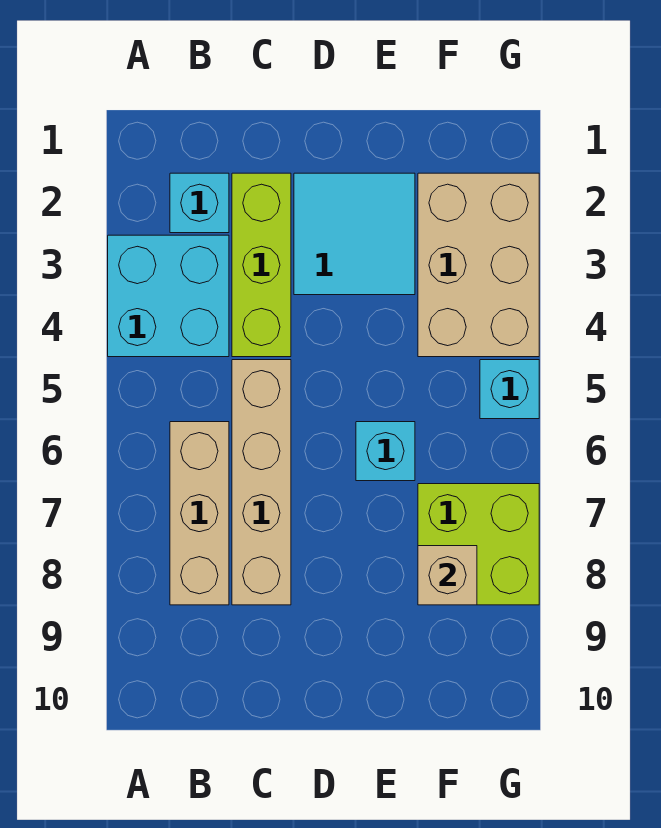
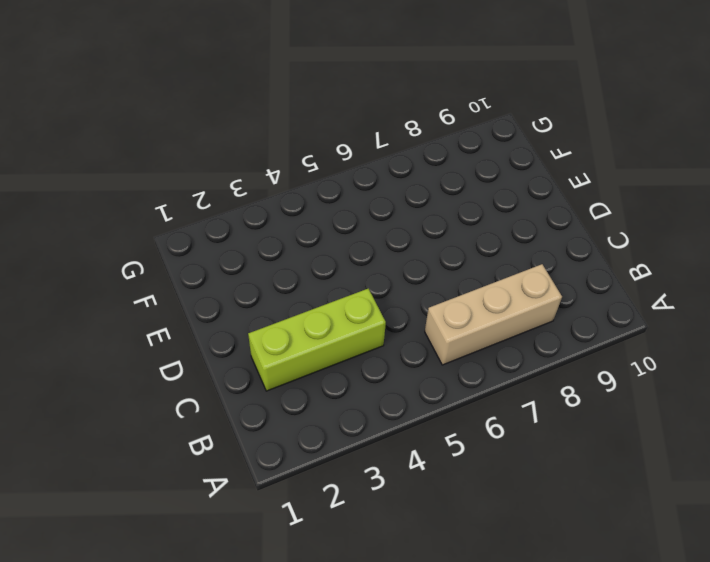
none -> cyan brick A3:B4 level 1
none -> cyan brick B2 level 1

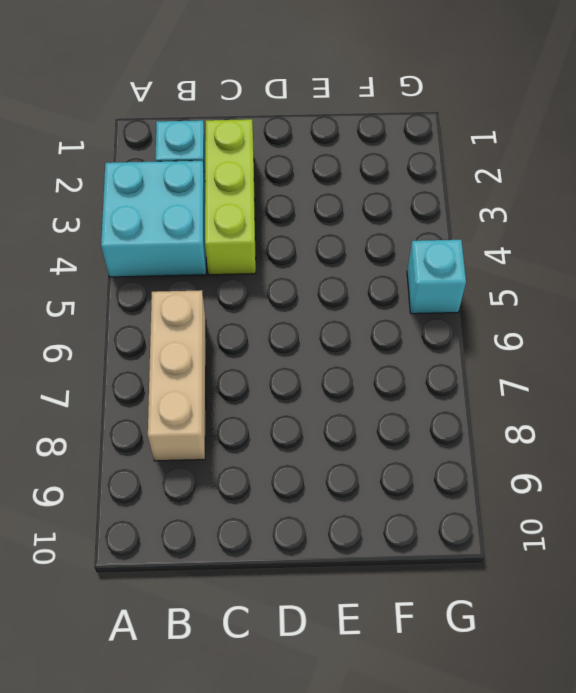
none -> tan brick C5:C8 level 1
none -> cyan tile D2:E3 level 1

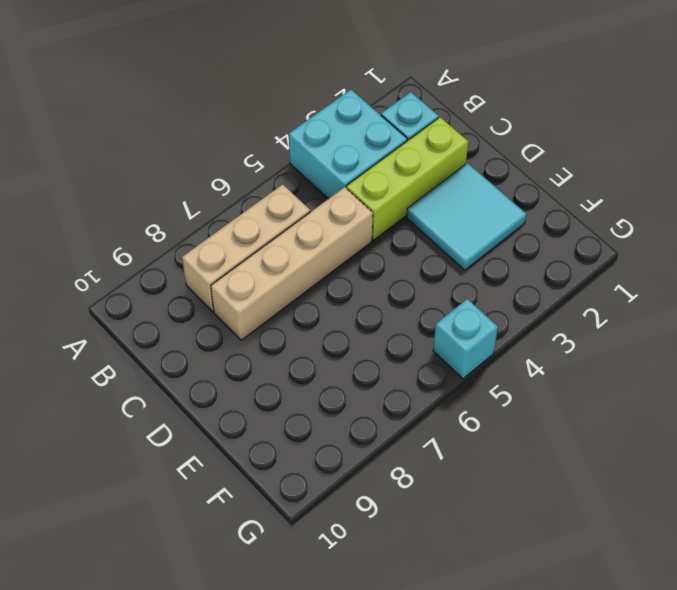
none -> cyan brick E6 level 1
none -> tan brick F2:G4 level 1

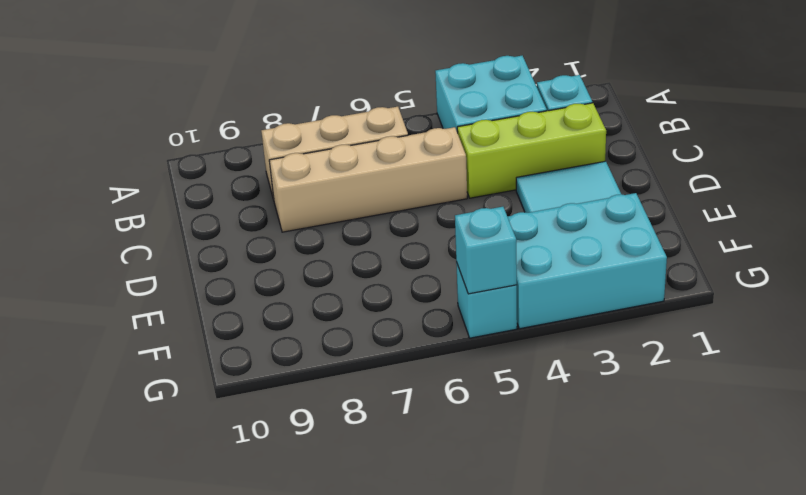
cyan brick F2:G4 level 1 -> tan brick F2:G4 level 1
cyan brick G5 level 2 -> cyan brick E6 level 1
none -> lime brick F7:G8 level 1
none -> tan brick F8 level 2

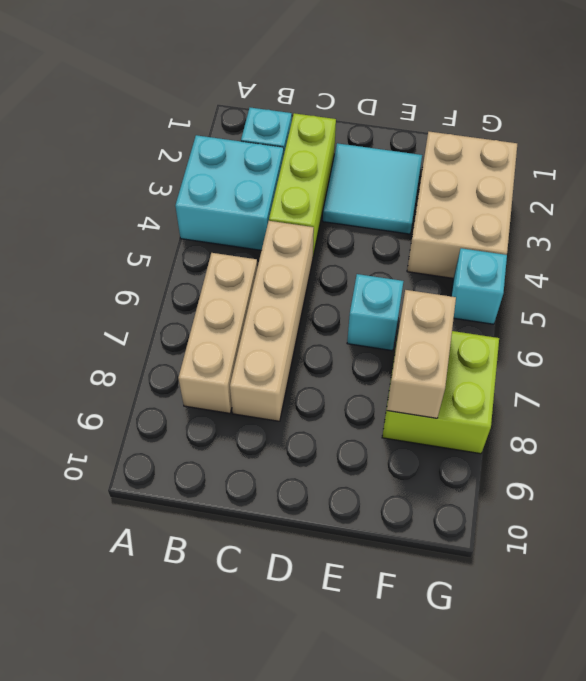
tan brick F7:F8 level 2 -> tan brick F8 level 2

